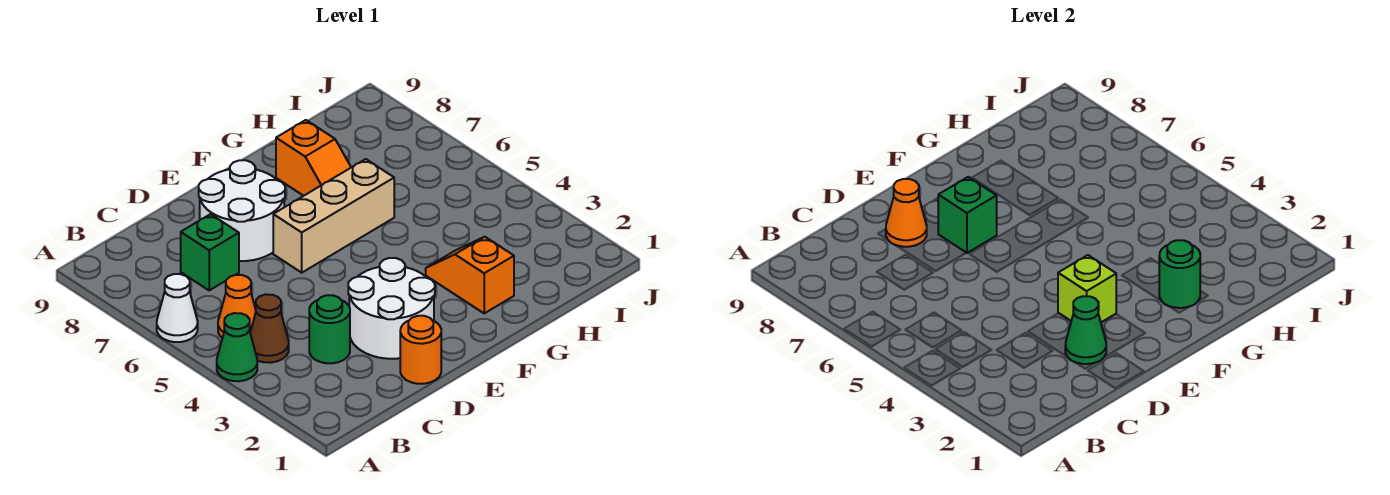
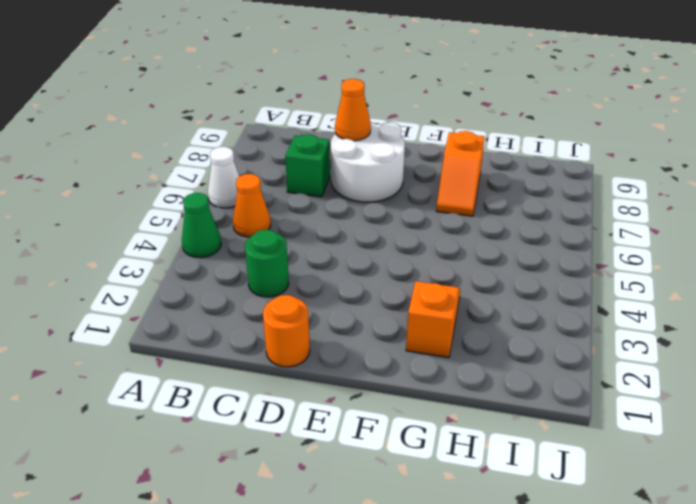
none -> brown cone B4 level 1
none -> white round brick D2:E3 level 1
none -> tan brick E6:G6 level 1

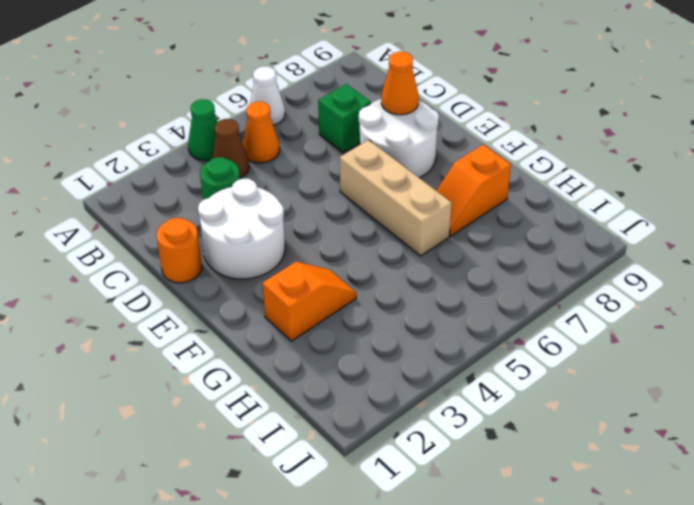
none -> green cone D2 level 2
none -> lime brick E3 level 2
none -> green brick E7 level 2

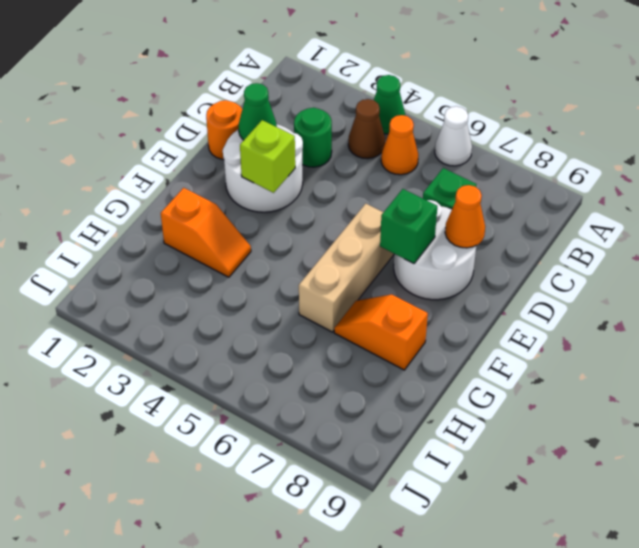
none -> green round brick G2 level 2

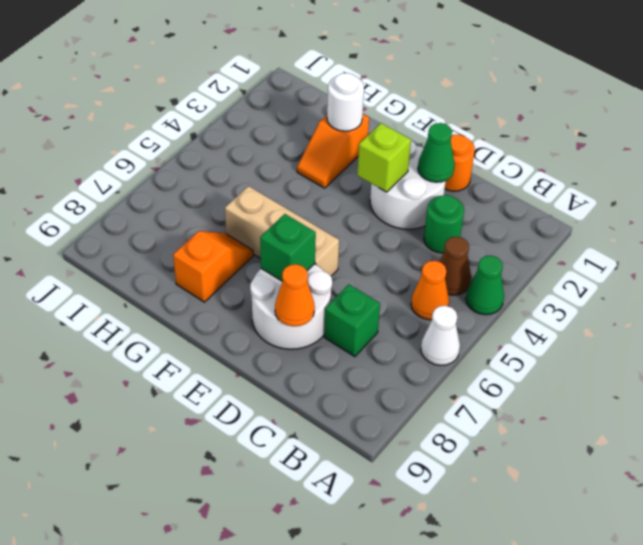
white round brick G2 level 2 -> green round brick G2 level 2

